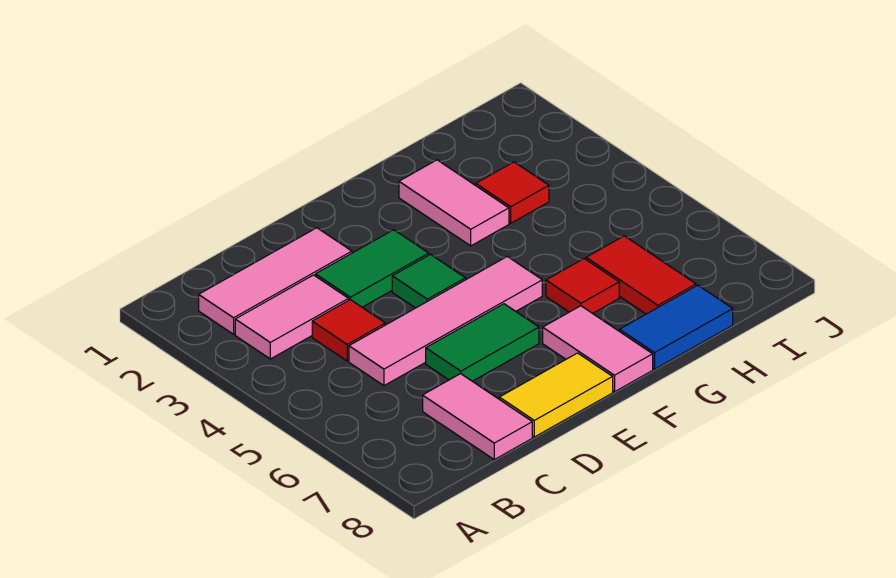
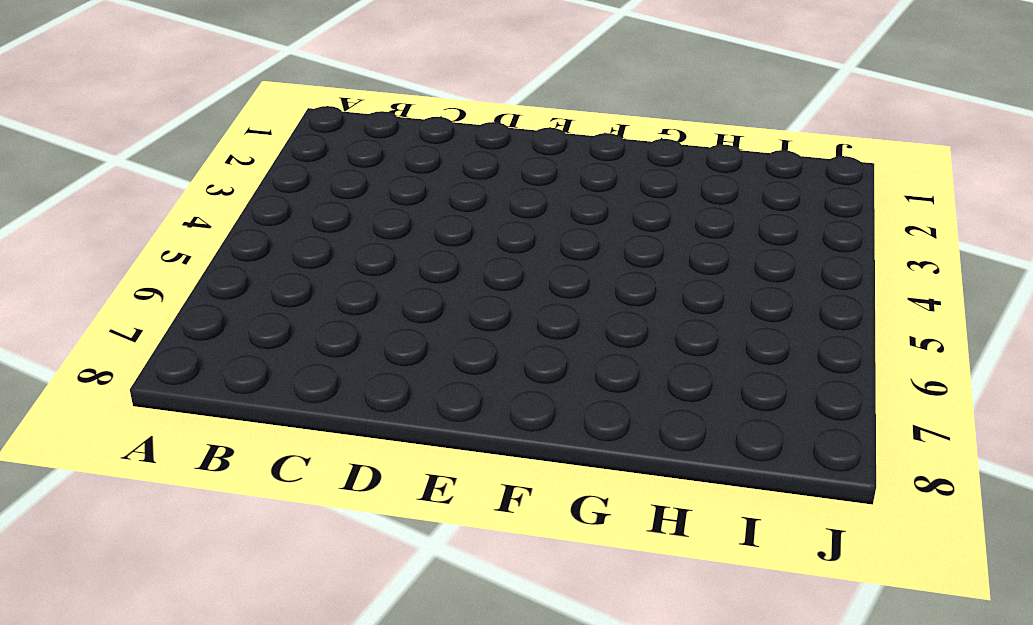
none -> pink tile B2:D2 level 1
none -> pink tile B3:C3 level 1
none -> red tile C4 level 1

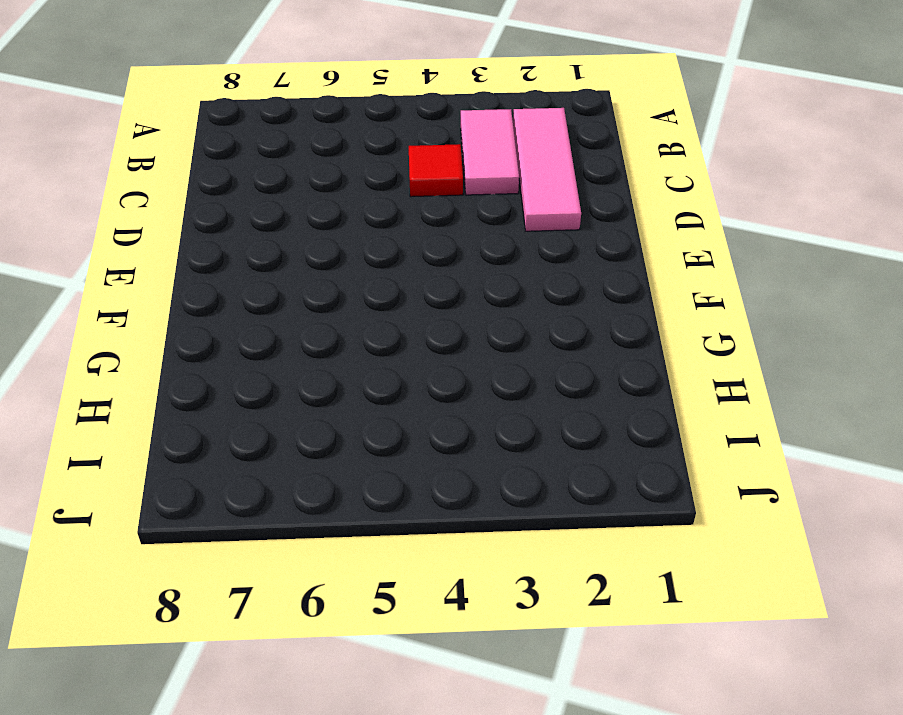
none -> pink tile C5:F5 level 1
none -> pink tile C7:C8 level 1
none -> green tile D3:E3 level 1

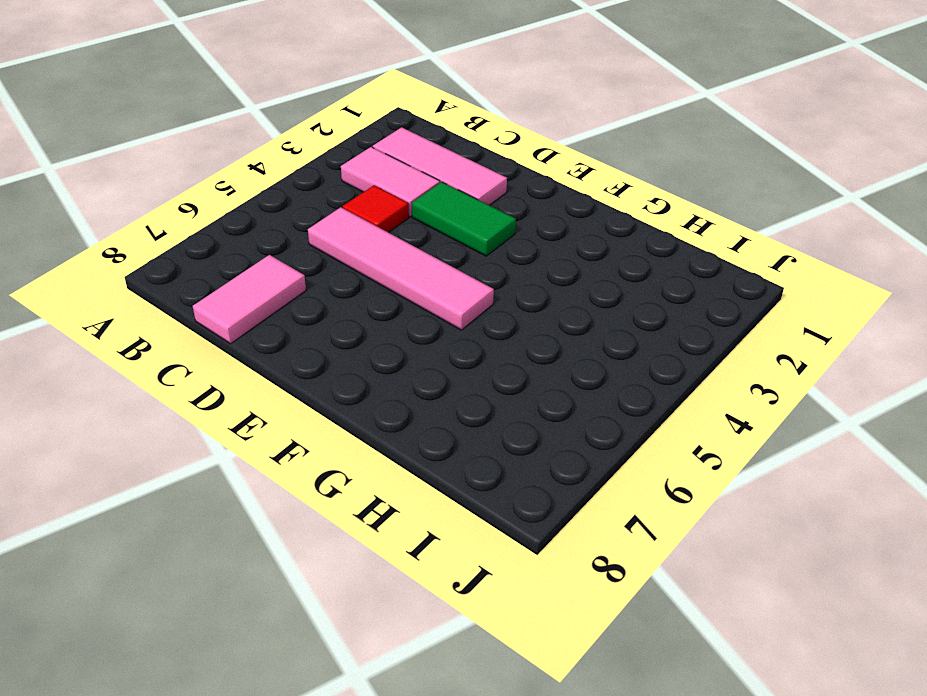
none -> green tile D6:E6 level 1
none -> yellow tile D8:E8 level 1
none -> green tile E4 level 1

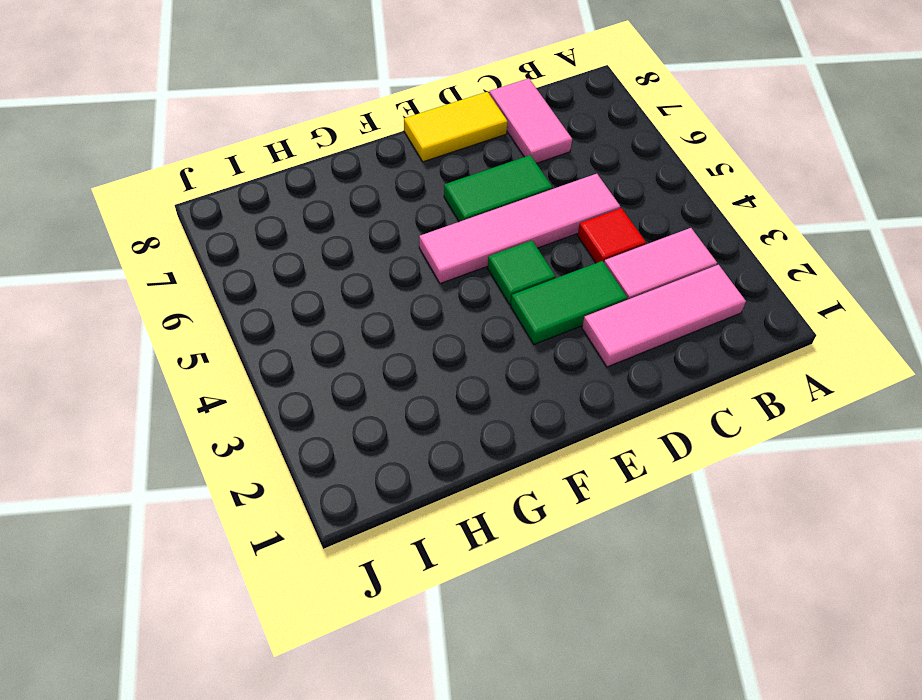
none -> pink tile F7:F8 level 1
none -> pink tile G2:G3 level 1
none -> red tile G6 level 1

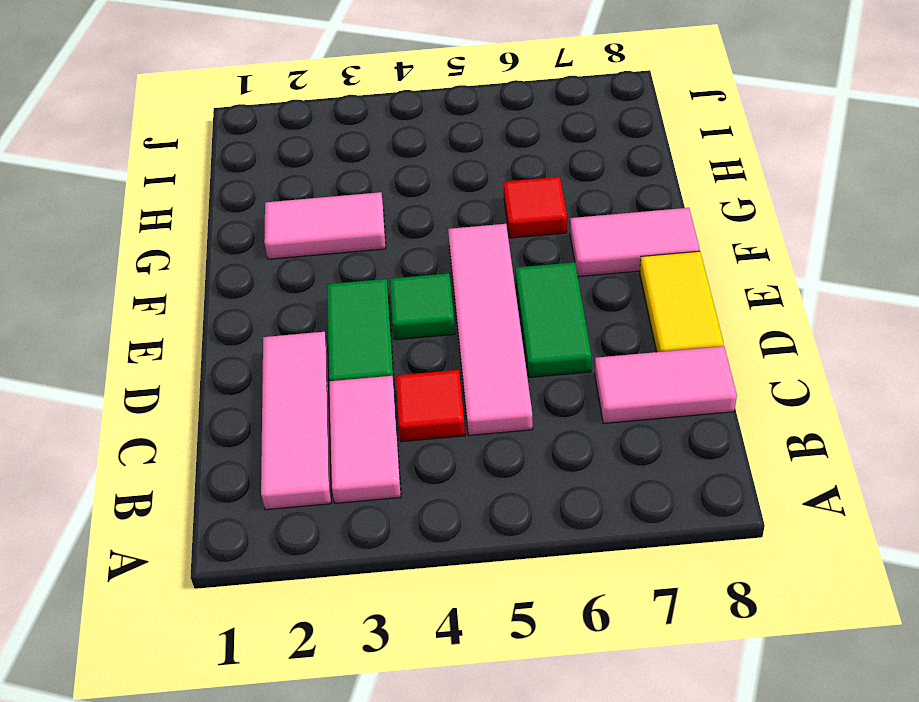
none -> blue tile G8:H8 level 1
none -> red tile H3 level 1
none -> red tile H6:H7 level 1

